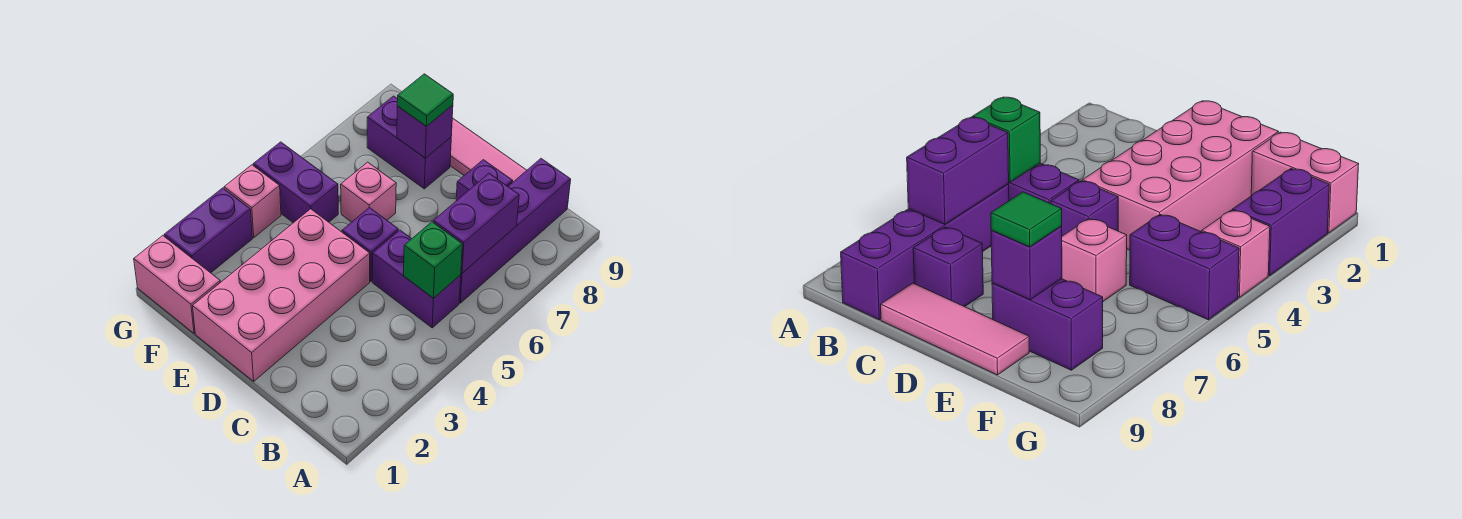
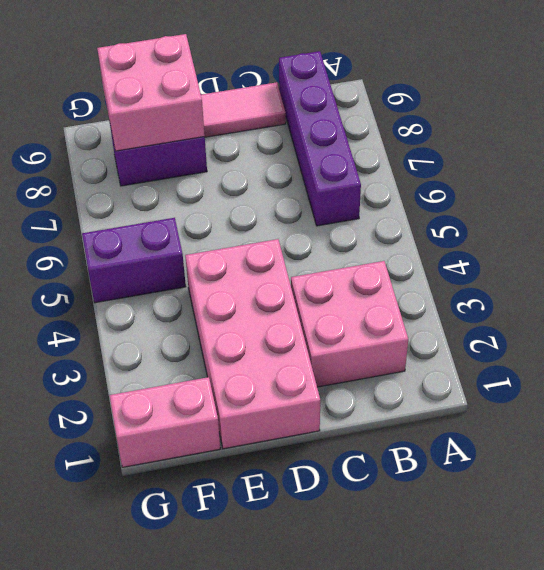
pink brick B2:C3 level 1 -> none
pink brick E8:F9 level 2 -> purple brick E8 level 2
none -> purple brick B5:C5 level 1
none -> purple brick C8 level 1
none -> purple brick D5 level 1

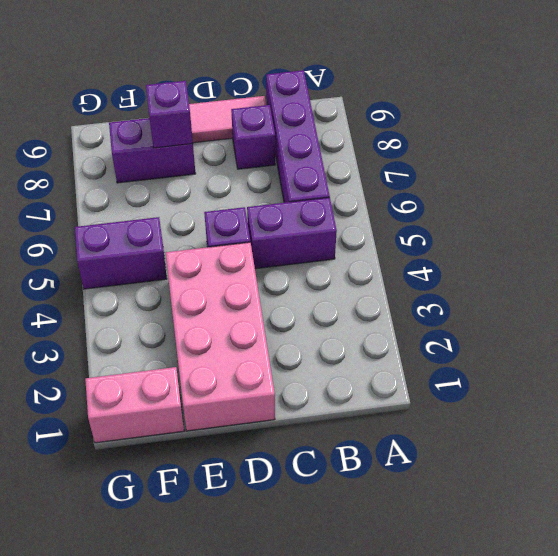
none -> pink brick E6 level 1
none -> purple brick G2:G3 level 1
none -> pink brick G4 level 1

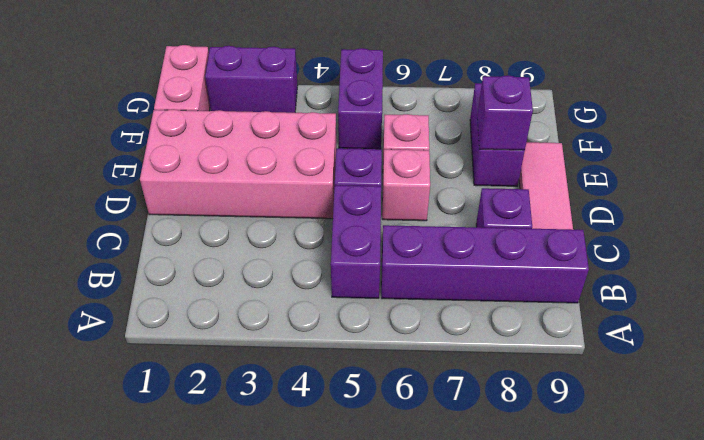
pink brick D6 level 1 -> pink brick G4 level 1
none -> green brick B5 level 2
none -> purple brick B6:B7 level 2
none -> green tile E8 level 3

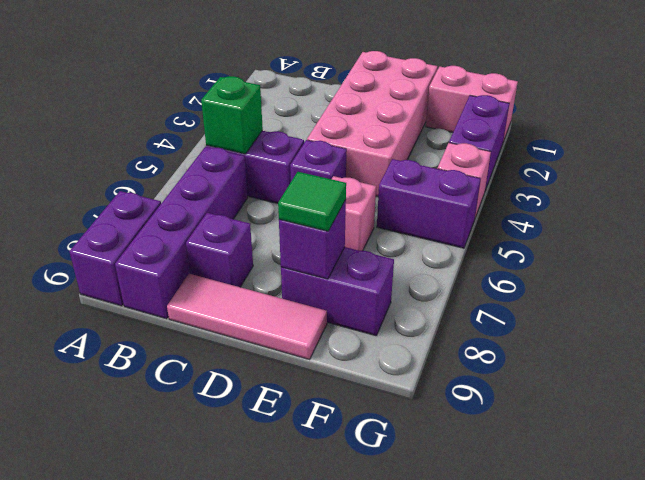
purple brick A8:A9 level 1 -> purple brick B6:B7 level 2

